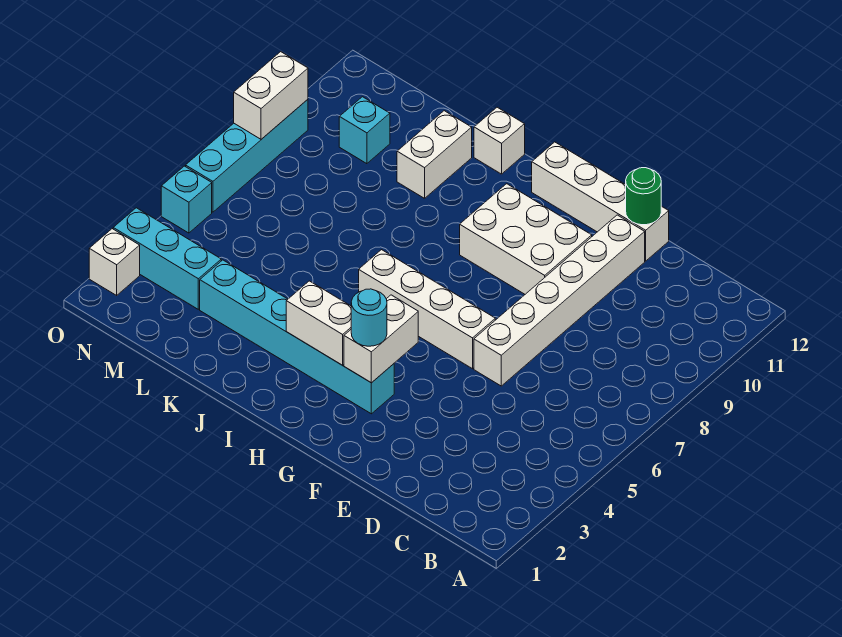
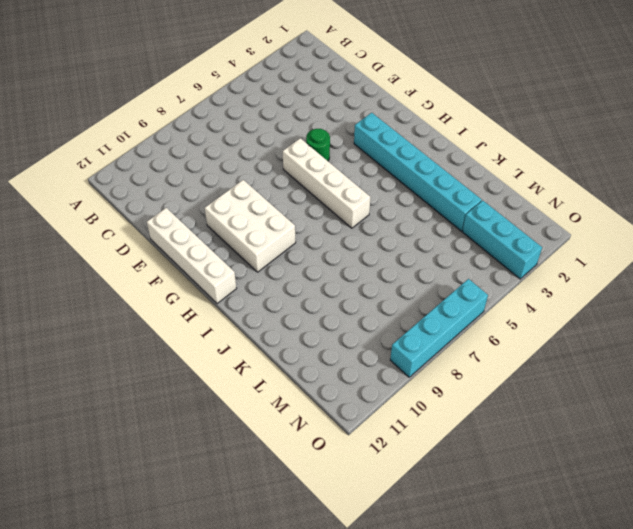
green round brick F5 level 1 -> green round brick E12 level 2
none -> white brick E6:E11 level 1
none -> white brick J12 level 1
none -> white brick K10:K11 level 1

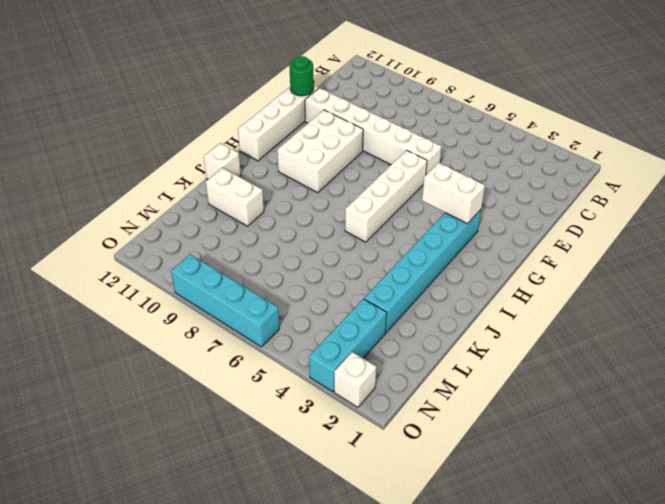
none -> cyan brick M10 level 1
none -> cyan brick O5 level 1
none -> white brick H3:I3 level 2

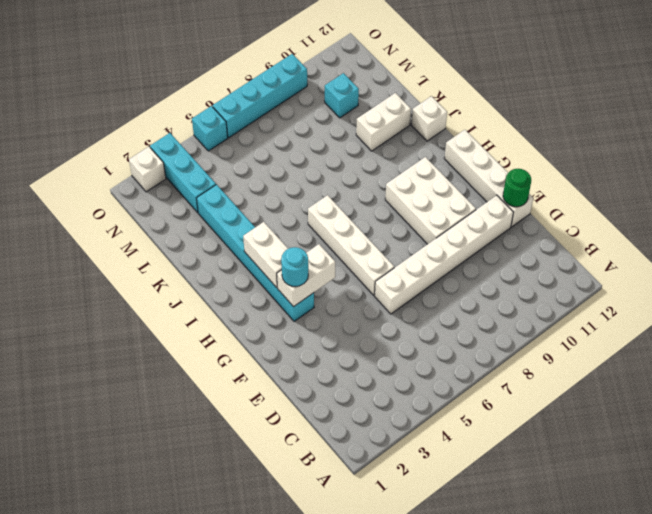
none -> white brick O8:O9 level 2

